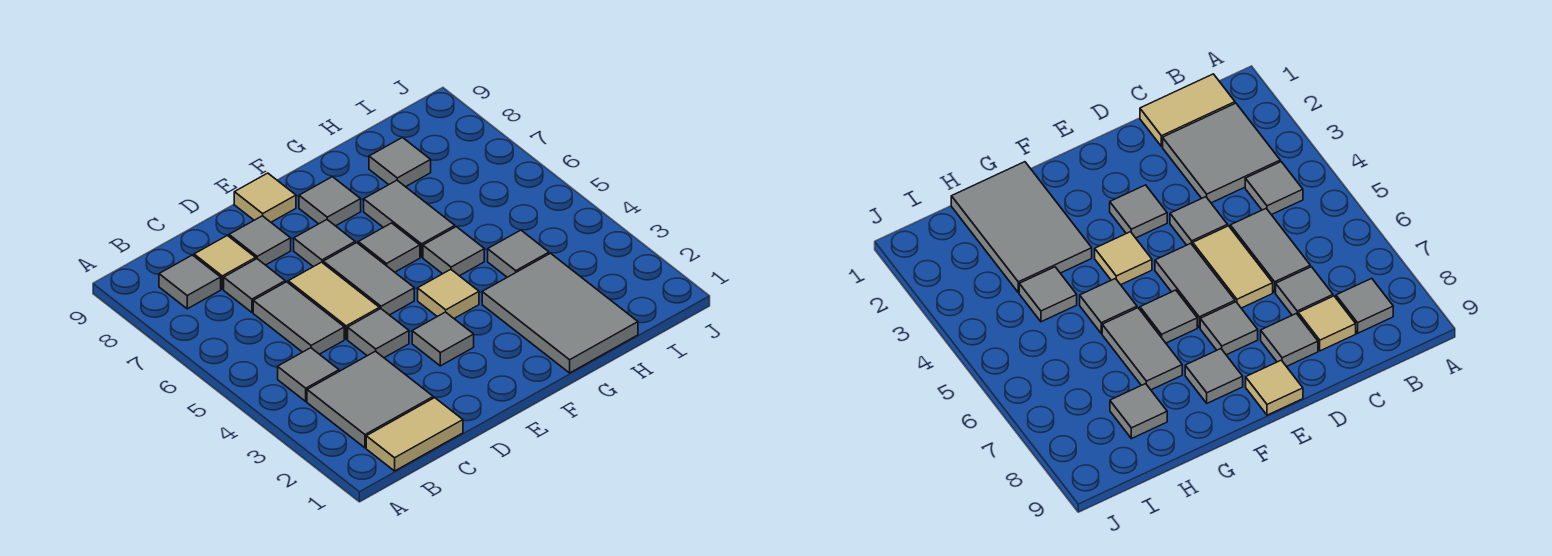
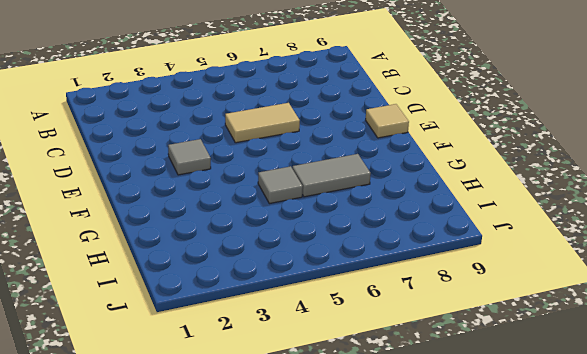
none -> tan tile B1:C1 level 1
none -> grey tile B2:C3 level 1
none -> grey tile B4 level 1

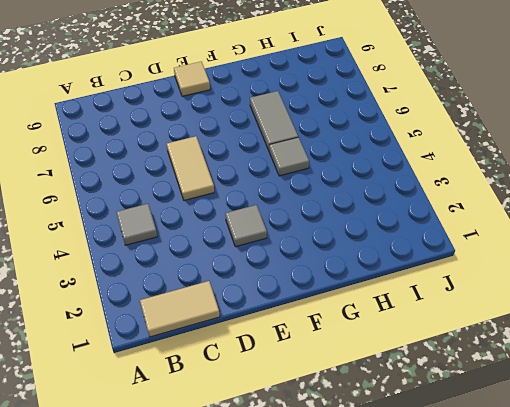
none -> grey tile B2:C3 level 1
none -> grey tile B8 level 1
none -> grey tile C5:C6 level 1

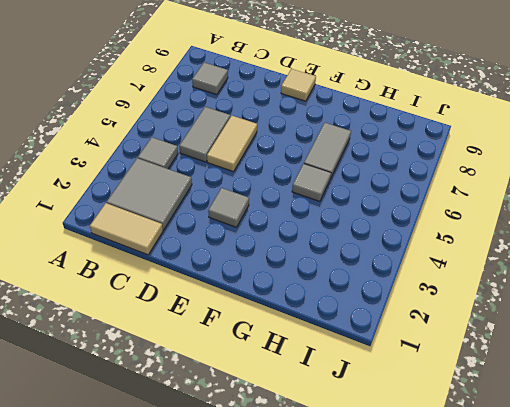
none -> grey tile C7 level 1
none -> tan tile C8 level 1
none -> grey tile D4 level 1

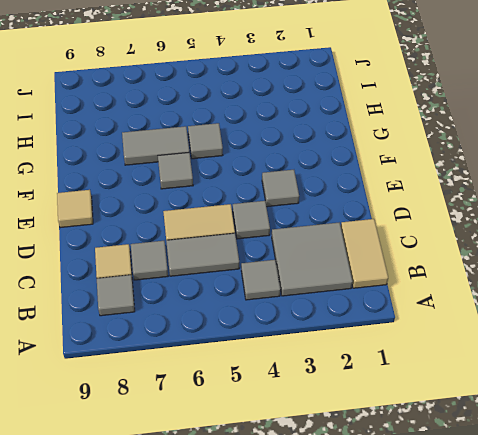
none -> grey tile D8 level 1
none -> grey tile E5:E6 level 1
none -> grey tile E7 level 1

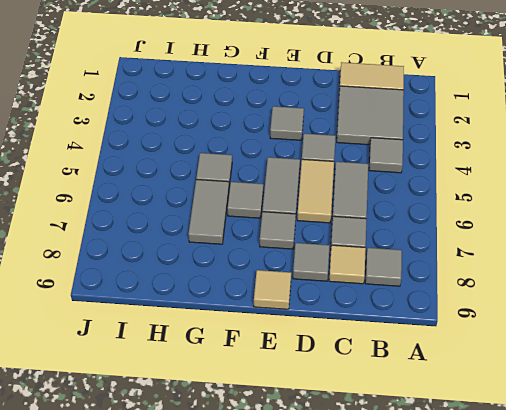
none -> tan tile F4 level 1
none -> grey tile F8 level 1
none -> grey tile G1:H3 level 1

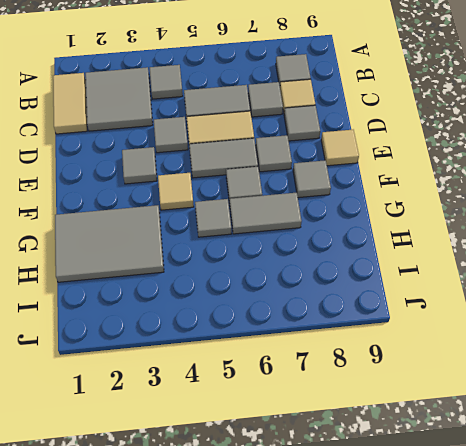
none -> grey tile H4 level 1
none -> grey tile H8 level 1

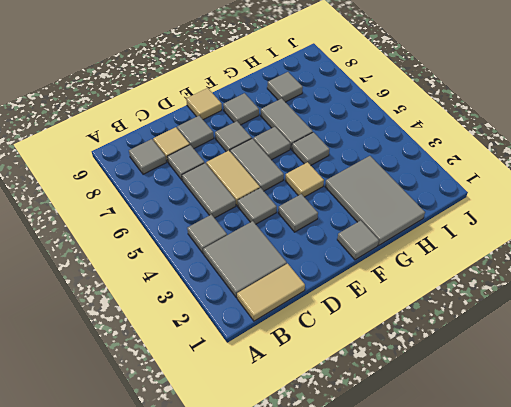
grey tile F1 level 1 -> grey tile H4 level 1

